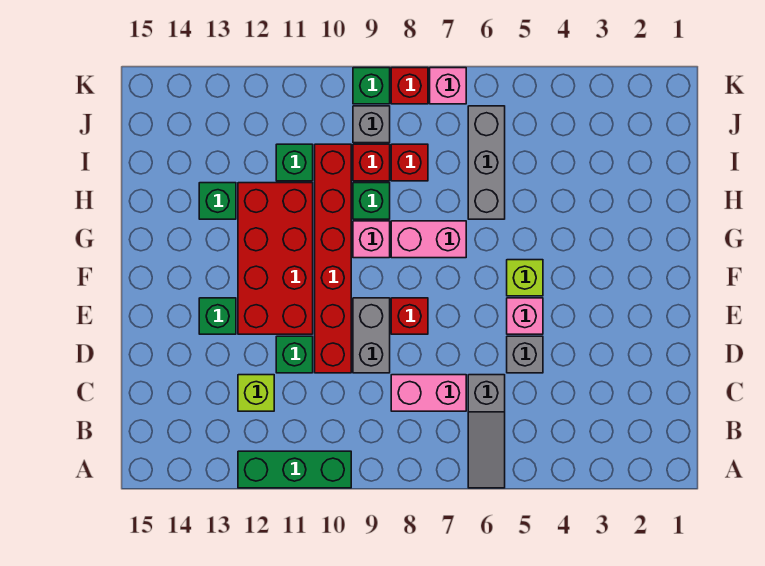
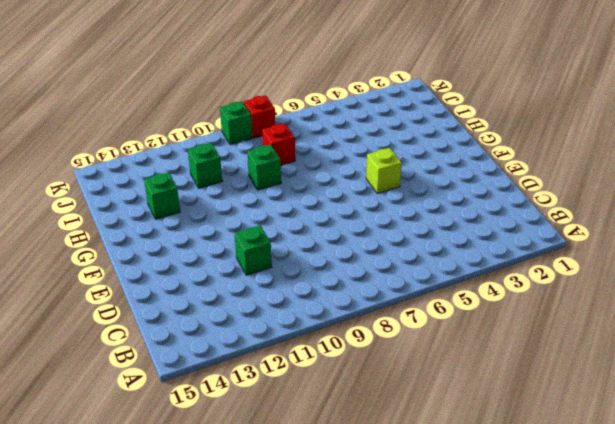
none -> grey slope A6:C6 level 1 top C
none -> green brick A10:A12 level 1
none -> pink brick C7:C8 level 1

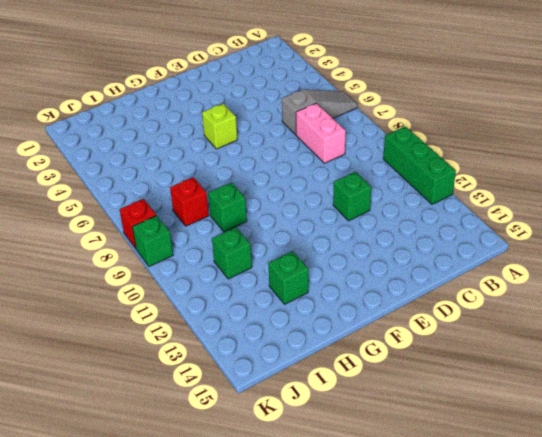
none -> lime brick C12 level 1
none -> grey brick D5 level 1
none -> grey brick D9:E9 level 1

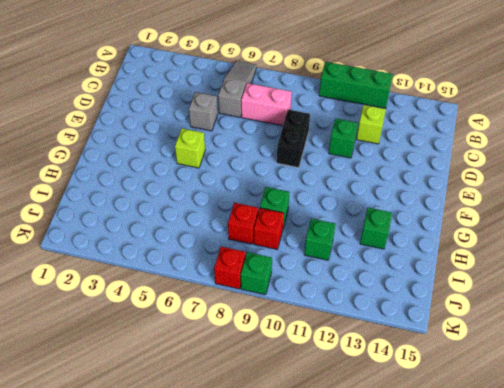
black brick D9:E9 level 1 -> grey brick D9:E9 level 1
none -> red brick D10:I10 level 1
none -> pink brick E5 level 1
none -> red brick E8 level 1

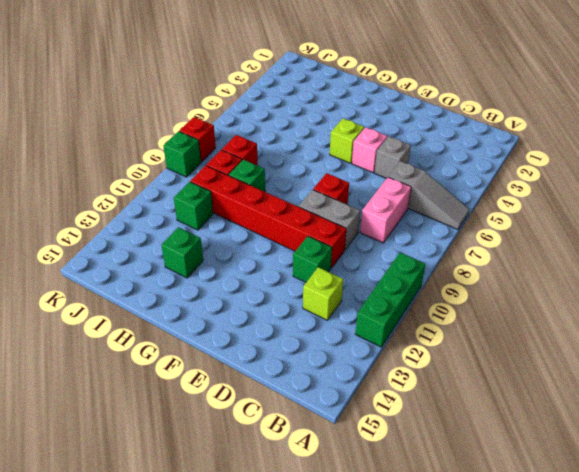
none -> red brick E11:H12 level 1
none -> green brick E13 level 1
none -> pink brick G7:G8 level 1

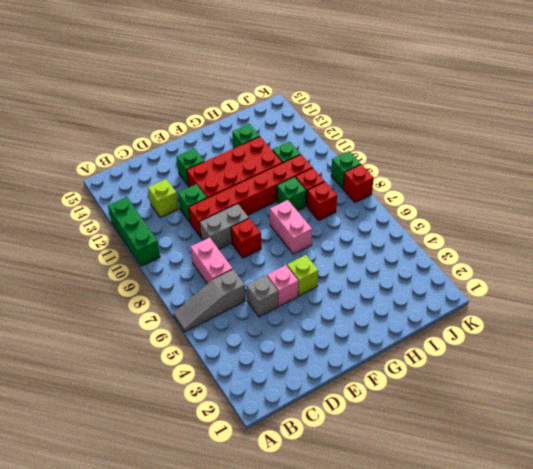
none -> pink brick G9 level 1
none -> grey brick H6:J6 level 1
none -> grey brick J9 level 1

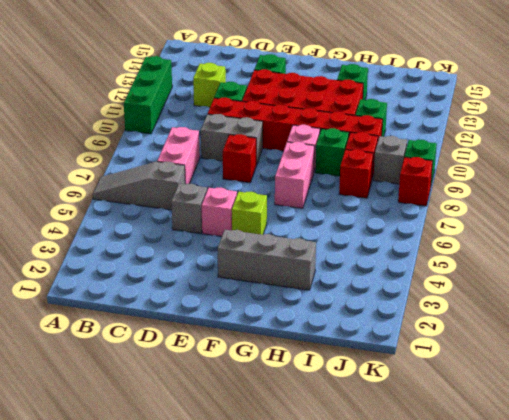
grey brick F3:H3 level 1 -> grey brick H6:J6 level 1
none -> pink brick K7 level 1

